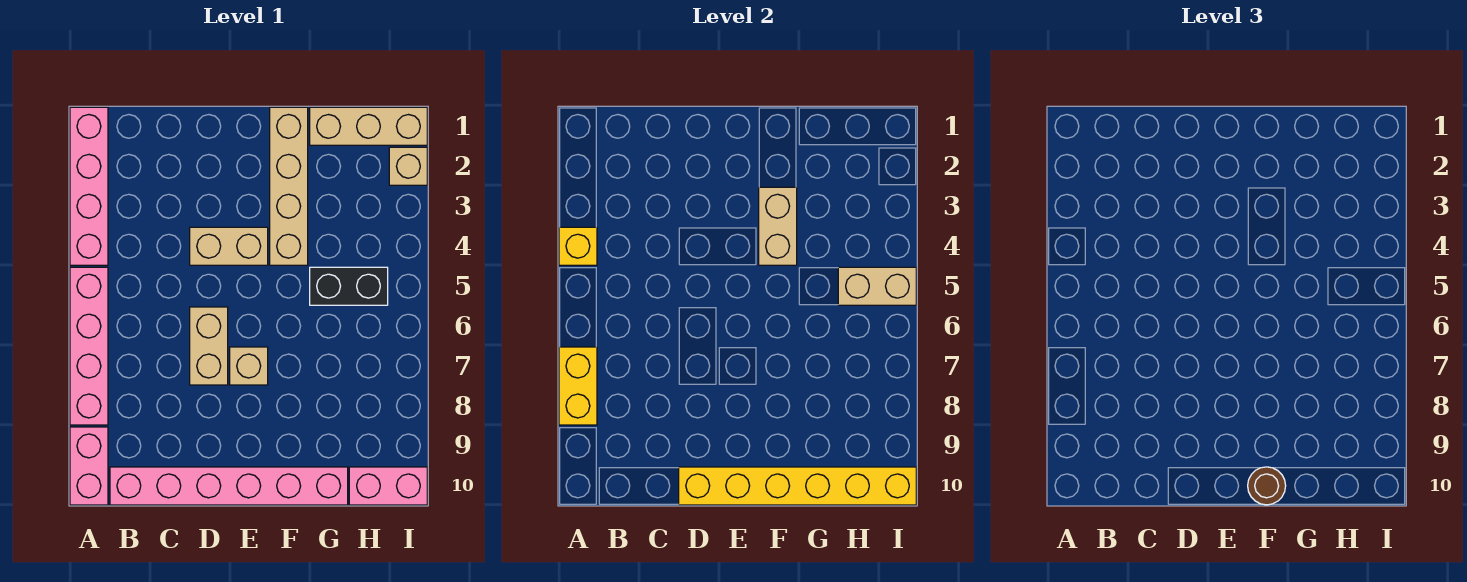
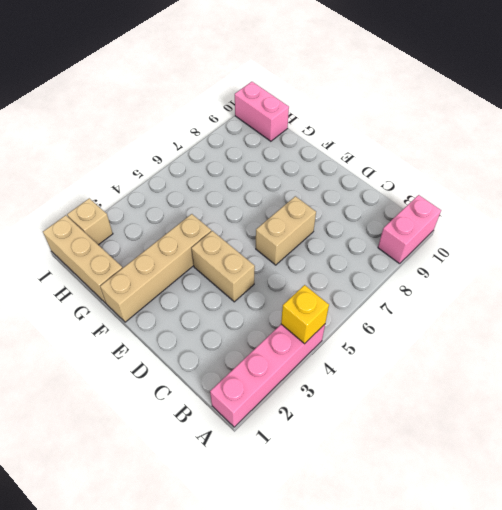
none -> pink brick A5:A8 level 1
none -> pink brick B10:G10 level 1
none -> tan brick E7 level 1

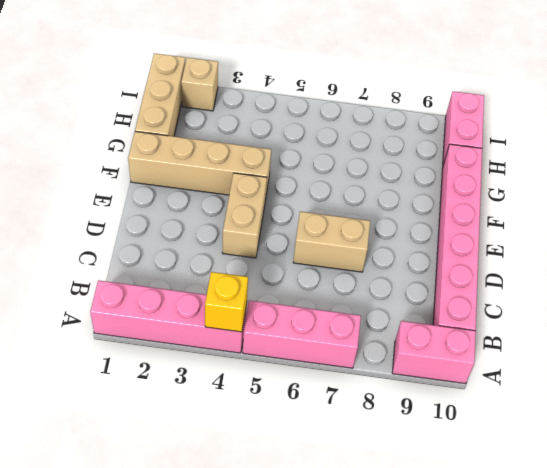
pink brick A5:A7 level 1 -> pink brick A5:A8 level 1
none -> tan brick E7 level 1
none -> black brick G5:H5 level 1
none -> yellow brick A7:A8 level 2

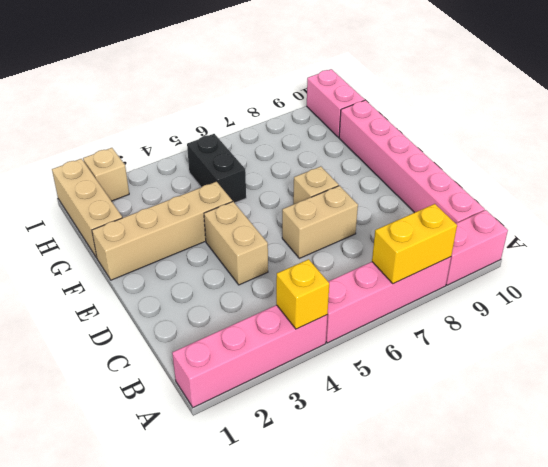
none -> yellow brick D10:I10 level 2
none -> tan brick F3:F4 level 2
none -> tan brick H5:I5 level 2

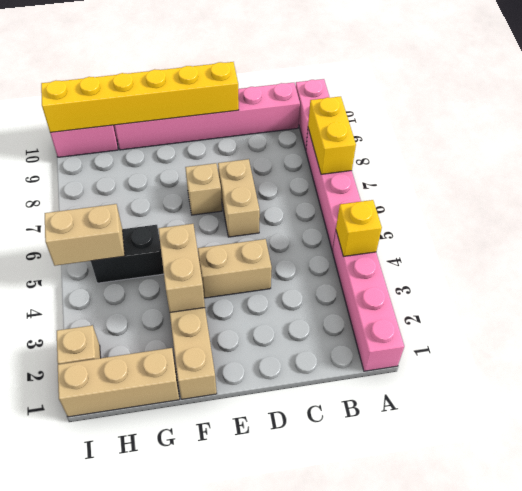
none -> brown round brick F10 level 3

